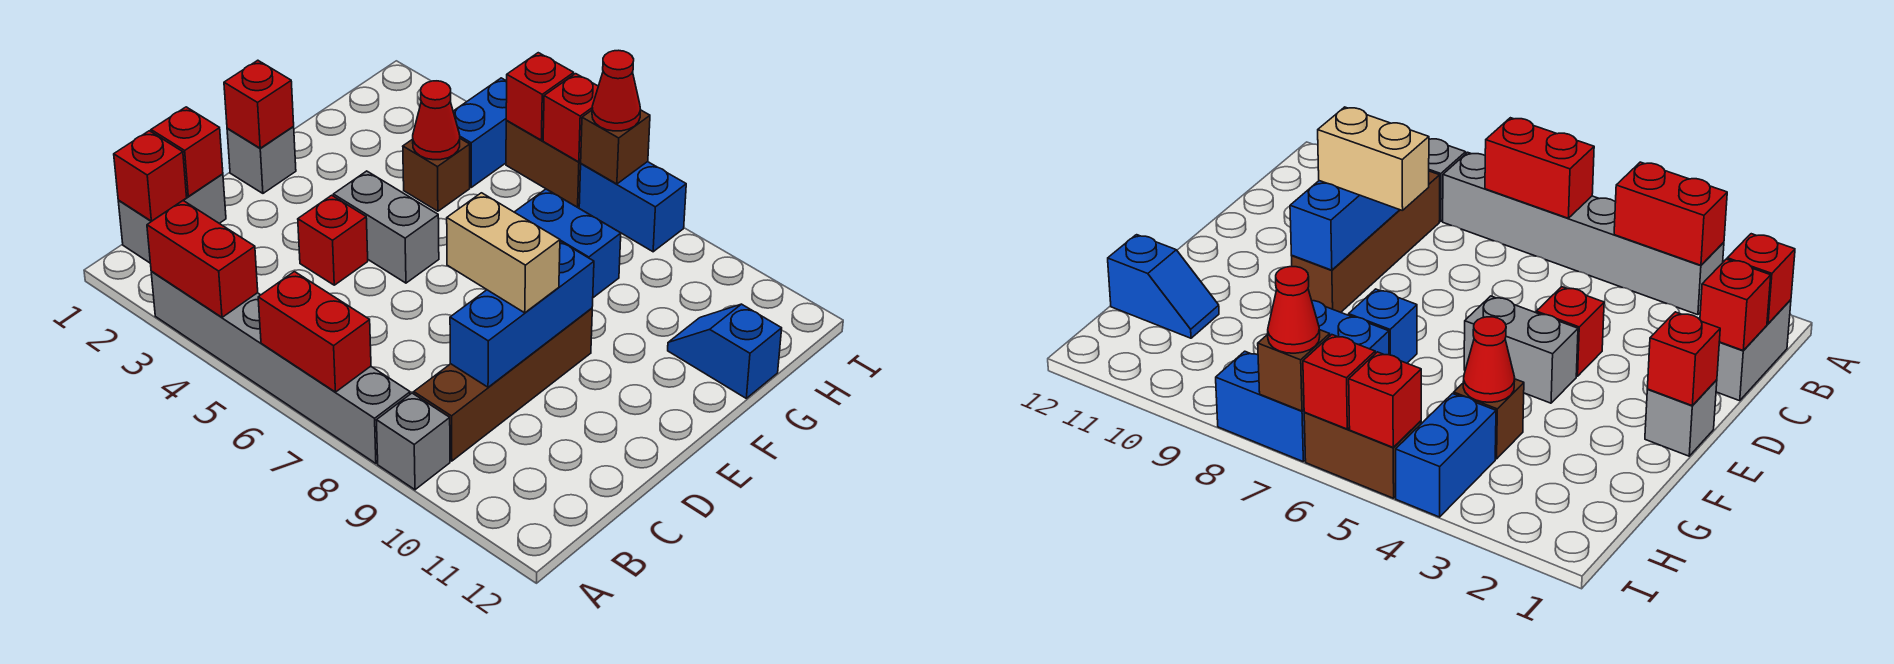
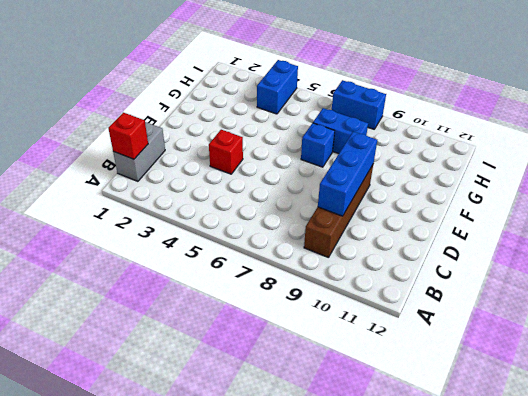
none -> grey brick A3:A8 level 1
none -> grey brick A9 level 1
none -> grey brick E1 level 1

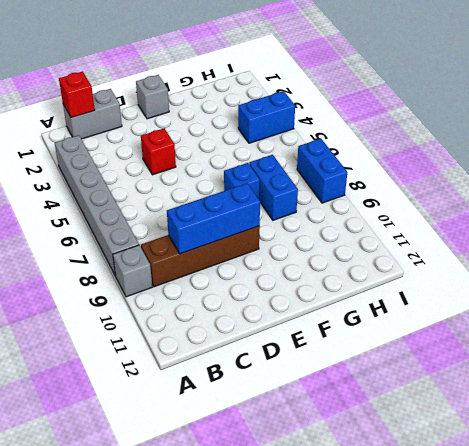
none -> grey brick E4:E5 level 1
none -> brown brick G4 level 1
none -> blue slope G11:G12 level 1 top 12

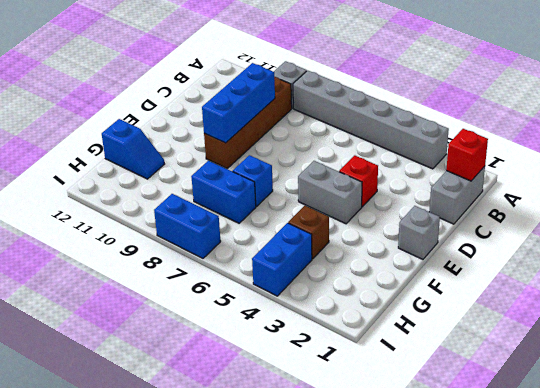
none -> brown brick I5:I6 level 1
none -> red brick A3:A4 level 2
none -> red brick A6:A7 level 2

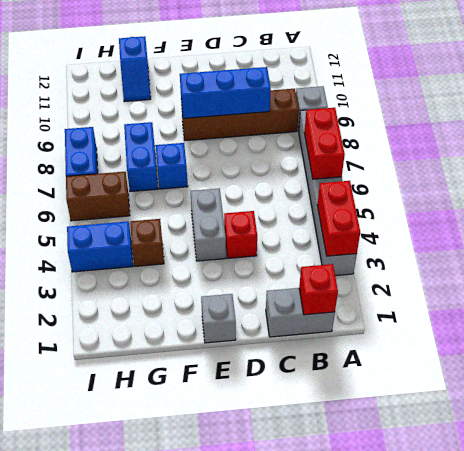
brown brick H6:I6 level 1 -> brown brick I5:I6 level 1
none -> red brick C1 level 2
none -> red brick E1 level 2
none -> red cone G4 level 2

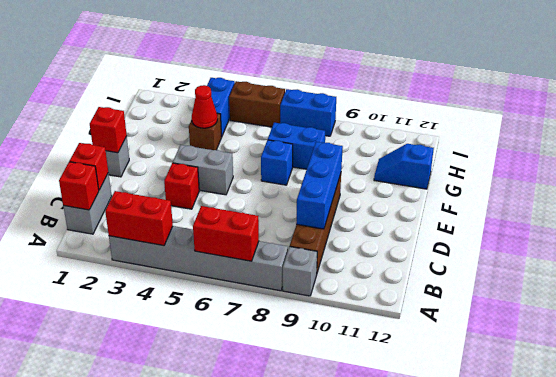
none -> red brick I5 level 2
none -> red brick I6 level 2
none -> brown brick I7 level 2

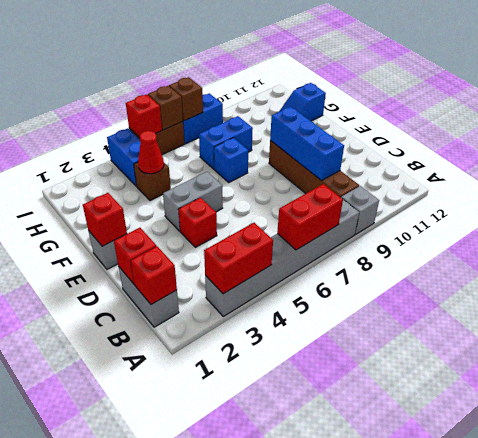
brown brick I6 level 2 -> red brick I6 level 2
none -> tan brick D8:D9 level 3
none -> red cone I7 level 3

